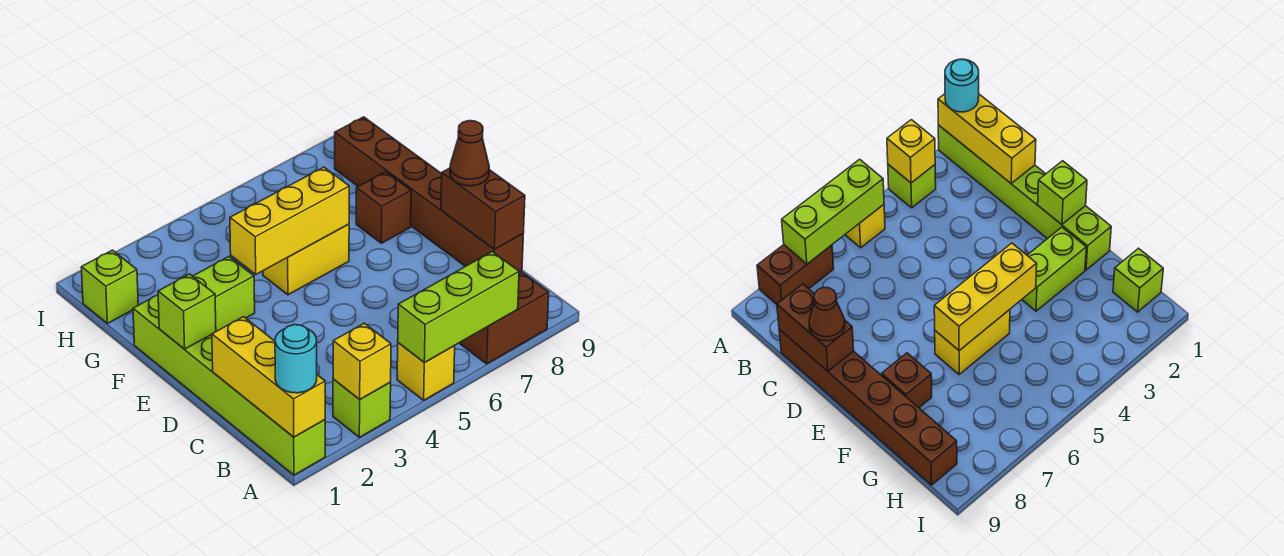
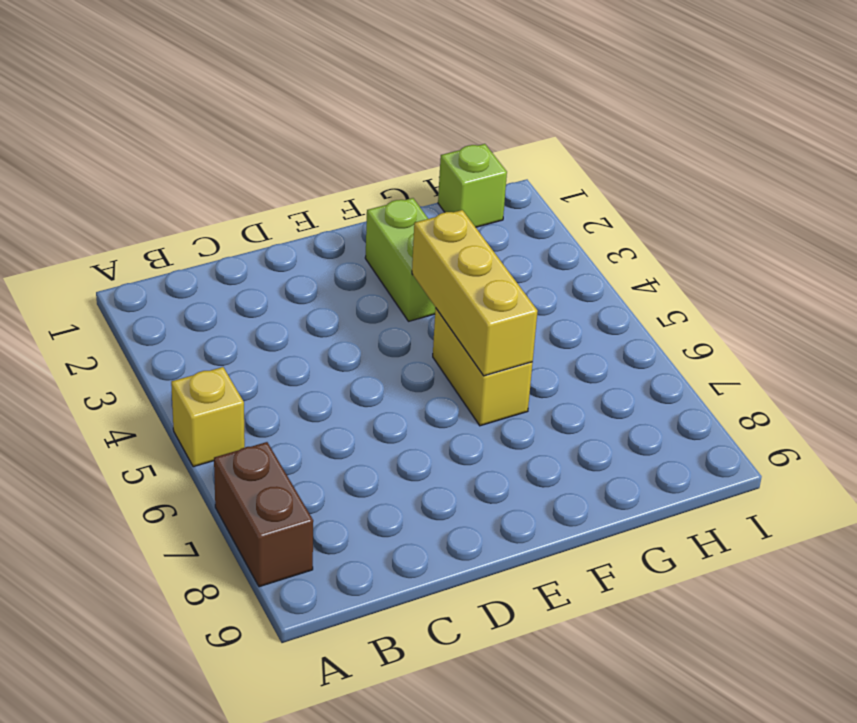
none -> lime brick A1:F1 level 1
none -> lime brick A3 level 1
none -> brown brick C9:H9 level 1

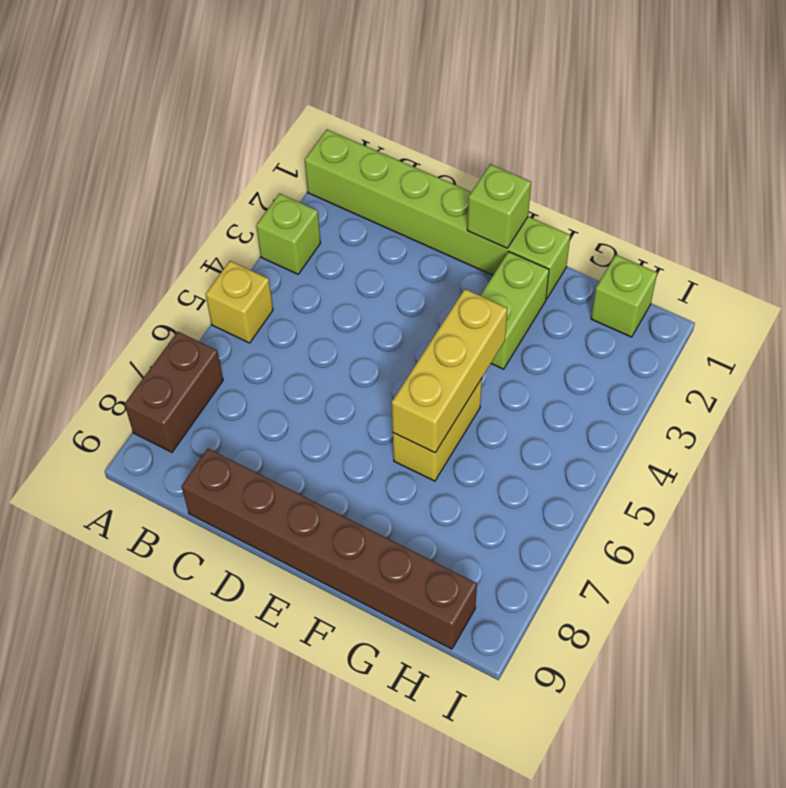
none -> brown brick F8 level 1
none -> yellow brick A1:C1 level 2
none -> yellow brick A3 level 2

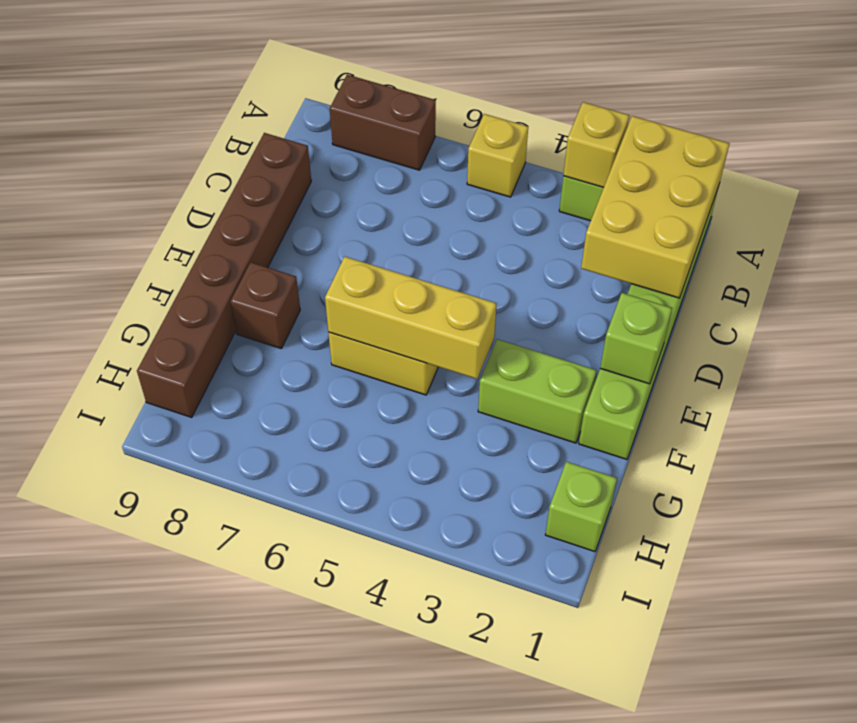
yellow brick A1:C2 level 2 -> yellow brick A1:C1 level 2
none -> lime brick A5:A7 level 2
none -> brown brick C9:D9 level 2
none -> cyan round brick A1 level 3

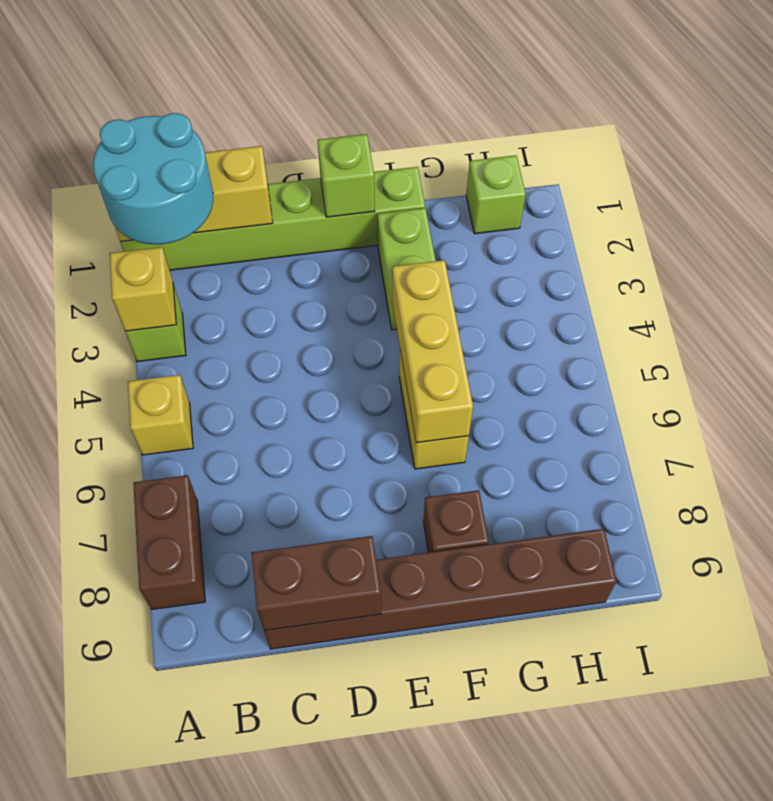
cyan round brick A1:B2 level 3 -> cyan round brick A1 level 3
none -> lime brick A5:A7 level 2
none -> brown cone D9 level 3

